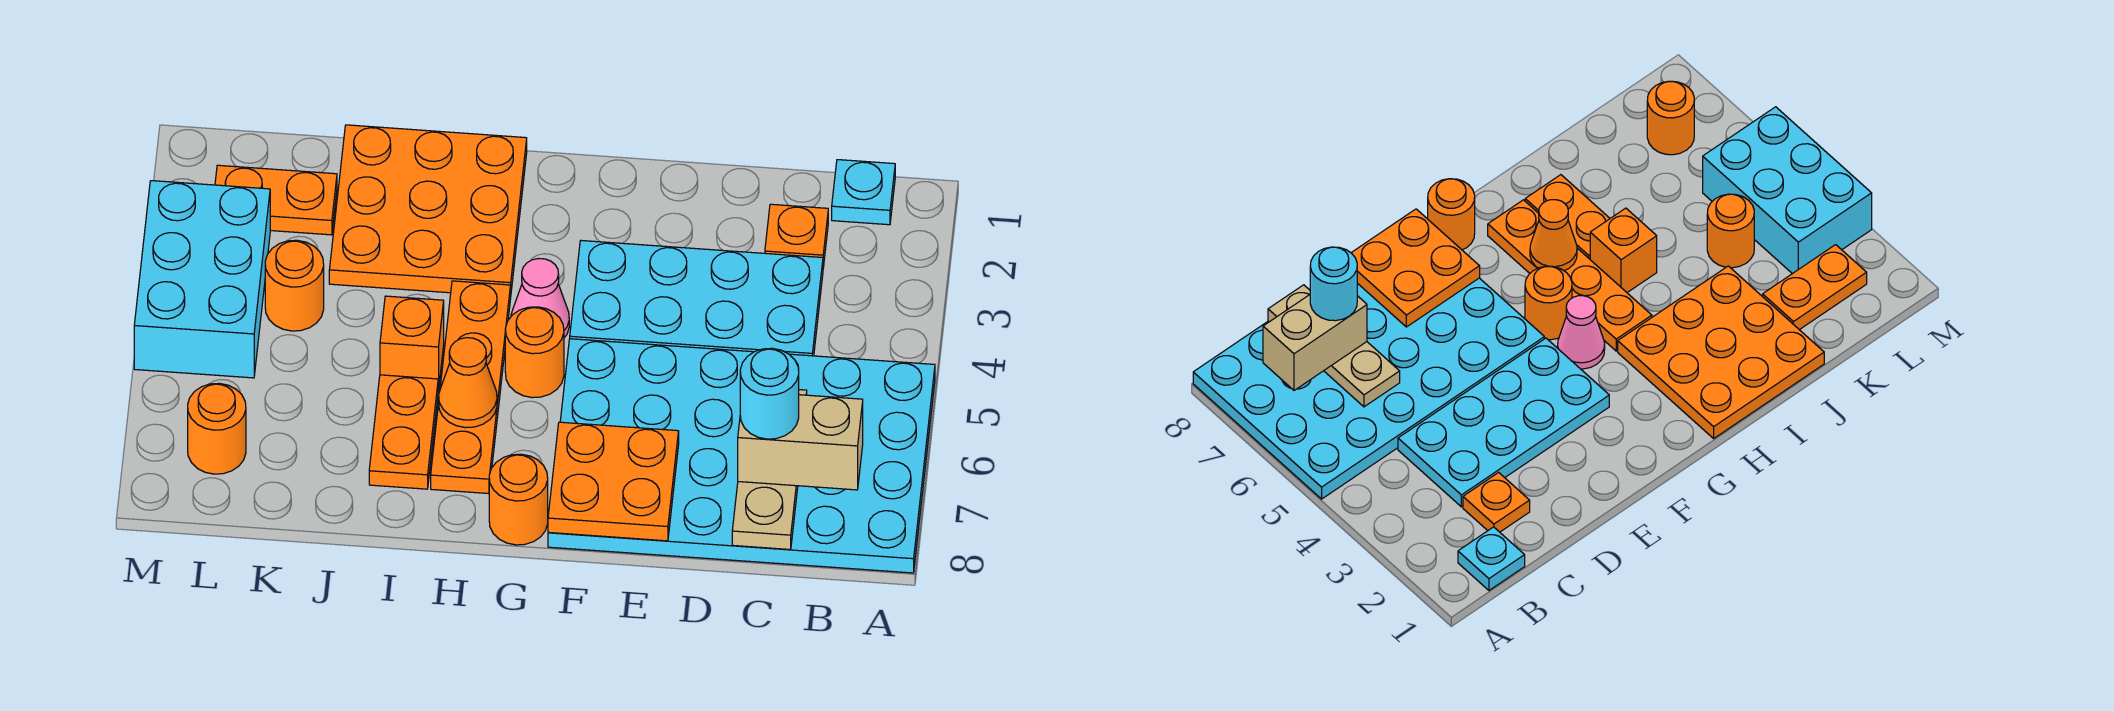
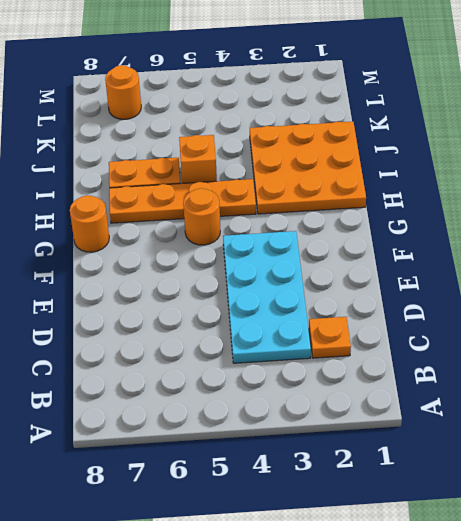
none -> cyan plate A5:F8 level 1
none -> cyan plate B1 level 1
none -> pink cone G4 level 1

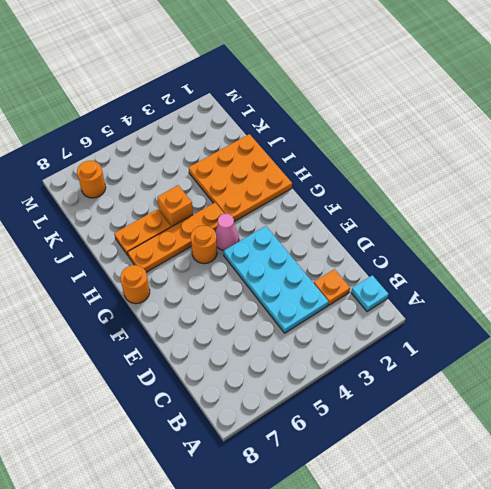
none -> cyan plate A5:F8 level 1
none -> orange plate K2:L2 level 1
none -> orange round brick K4 level 1

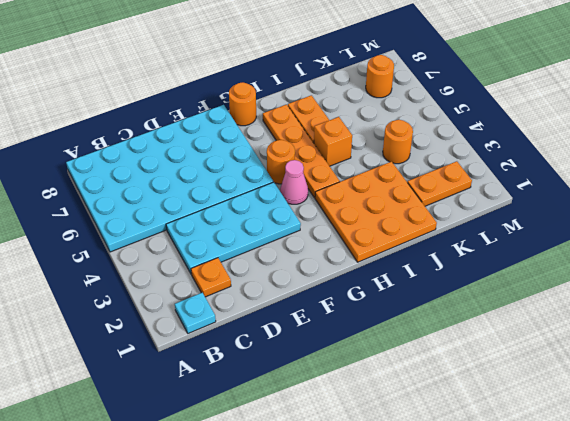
none -> cyan brick L3:M5 level 1
none -> tan plate C6:C8 level 2
none -> orange plate E7:F8 level 2

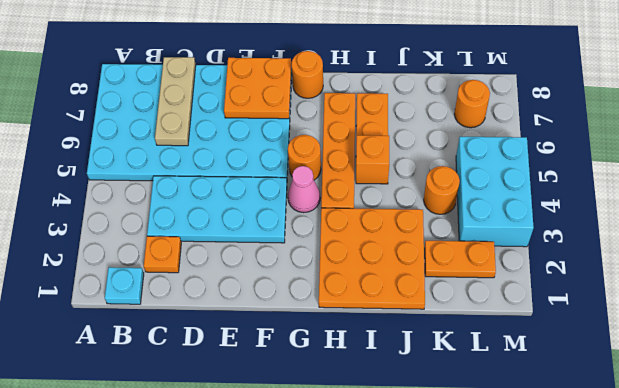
none -> orange cone H6 level 2
none -> tan brick B7:C7 level 3
none -> cyan round brick C7 level 4

